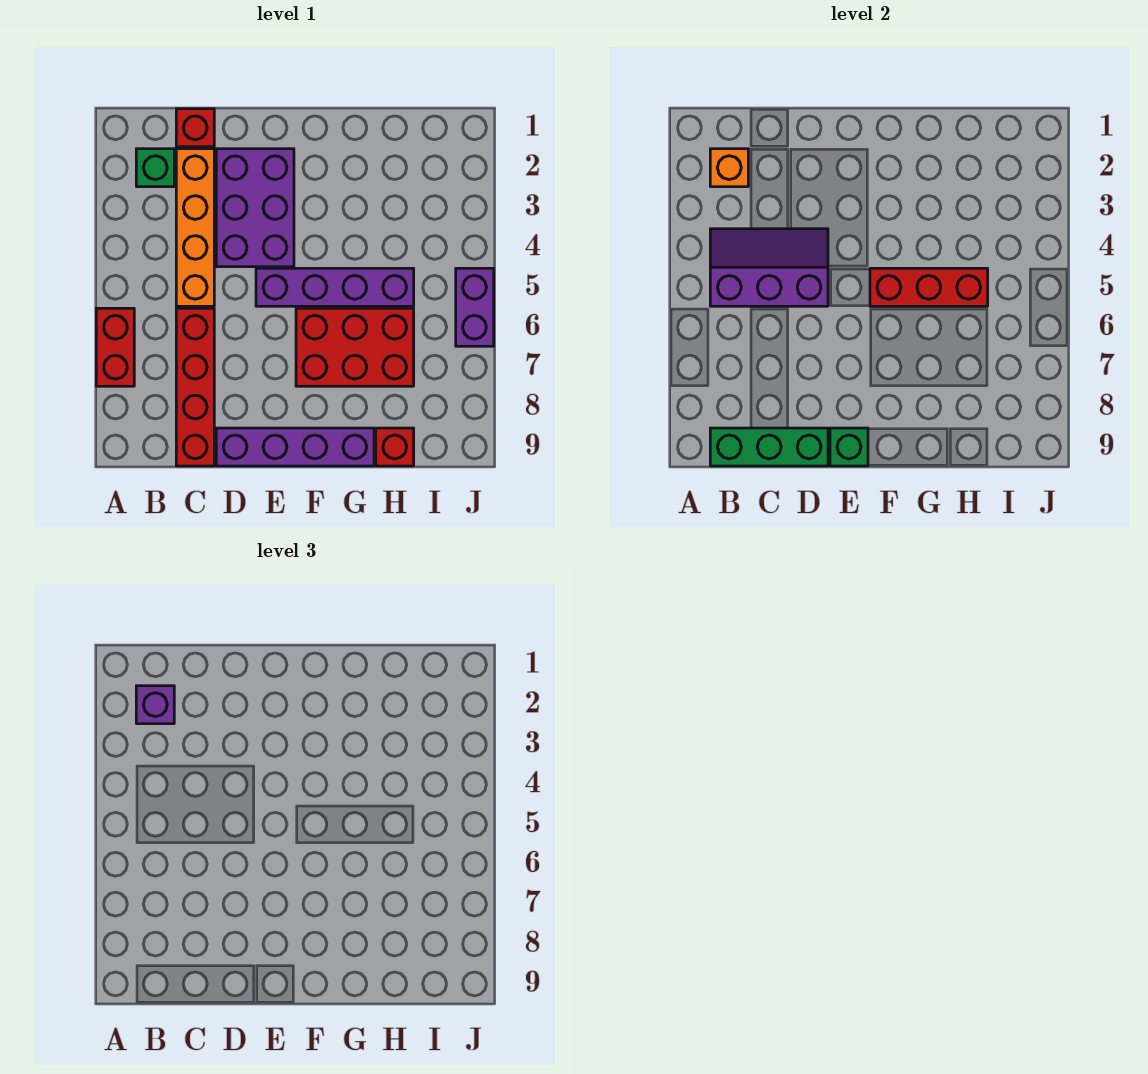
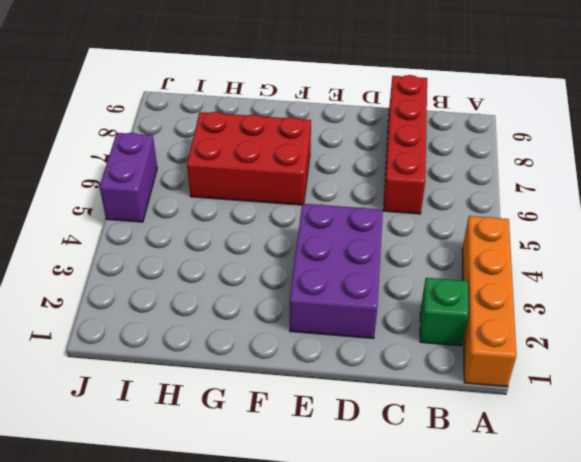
orange brick A1:A4 level 1 -> orange brick C2:C5 level 1
none -> red brick A6:A7 level 1
none -> red brick C1 level 1
none -> purple brick D9:G9 level 1

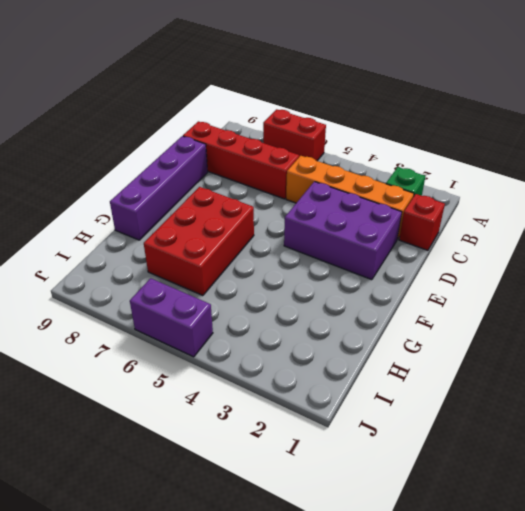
none -> purple brick E5:H5 level 1
none -> red brick H9 level 1
none -> orange brick B2 level 2

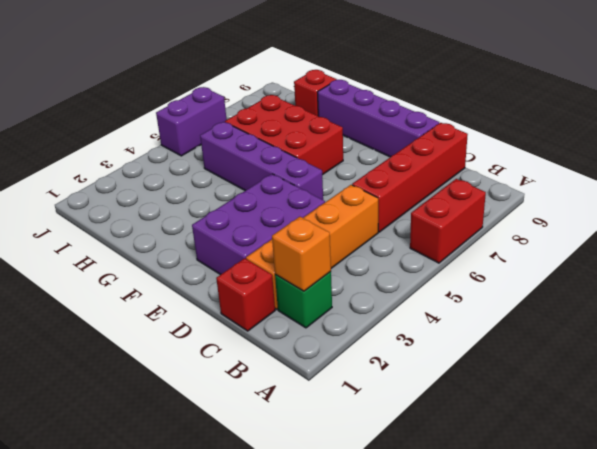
none -> purple slope B4:D5 level 2 top 5
none -> green brick B9:D9 level 2
none -> green brick E9 level 2

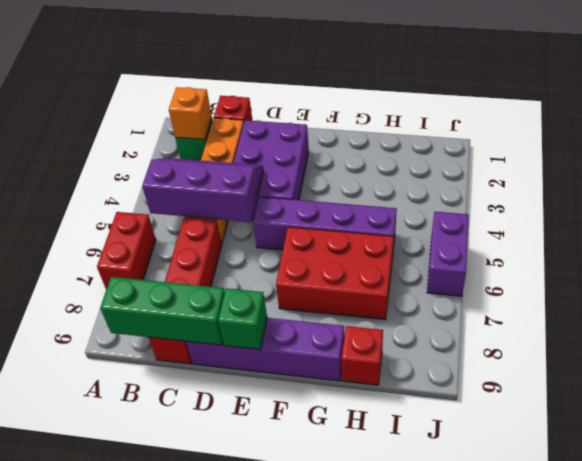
none -> red brick F5:H5 level 2
none -> purple brick B2 level 3

